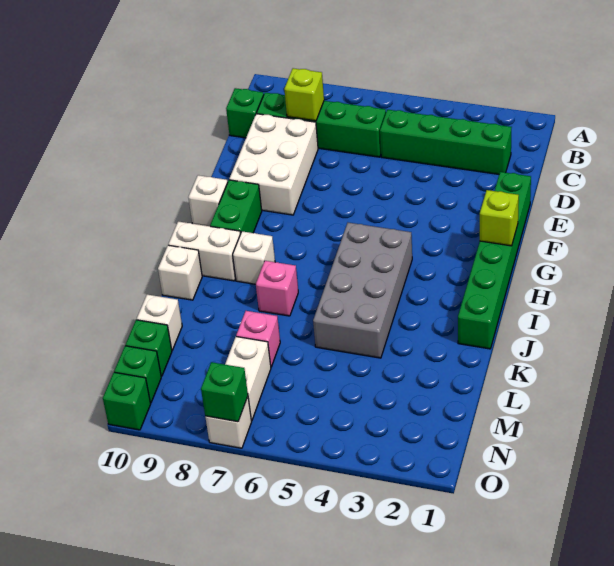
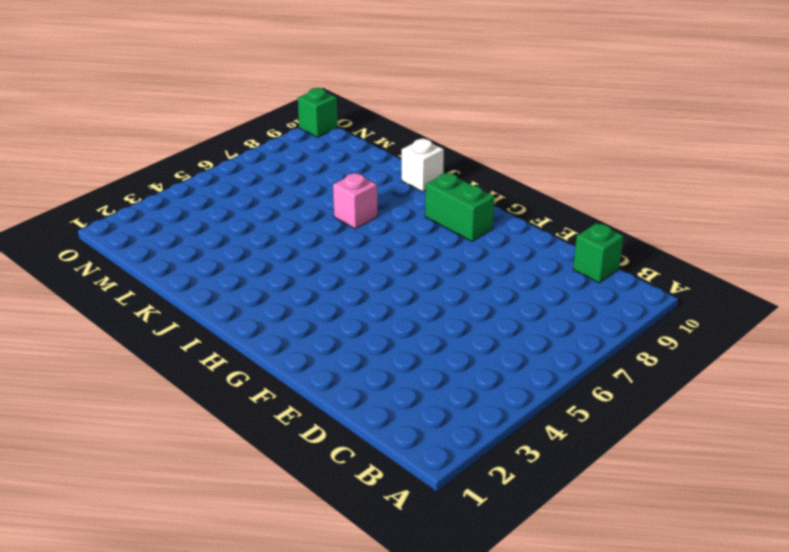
none -> green brick C2:C5 level 1
none -> green brick C6:C9 level 1
none -> white brick D8:F9 level 1

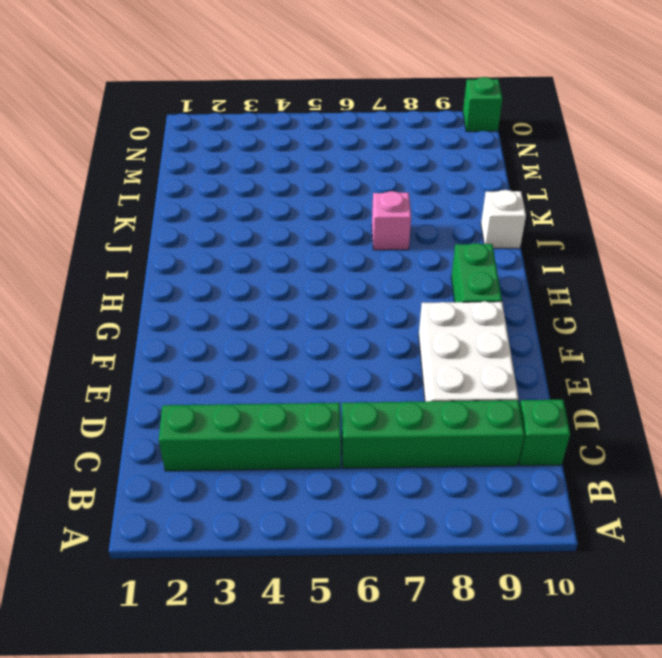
none -> green brick E1:J1 level 1
none -> white brick G10 level 1
none -> grey brick H4:K5 level 1

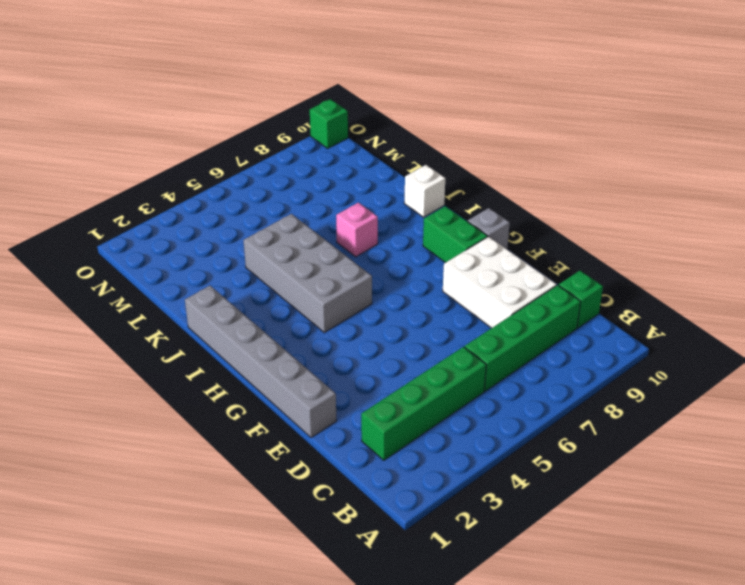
grey brick E1:J1 level 1 -> green brick E1:J1 level 1
grey brick G10 level 1 -> white brick G10 level 1
none -> white brick I8 level 1
none -> white brick I9:I10 level 1
none -> pink brick L7 level 1

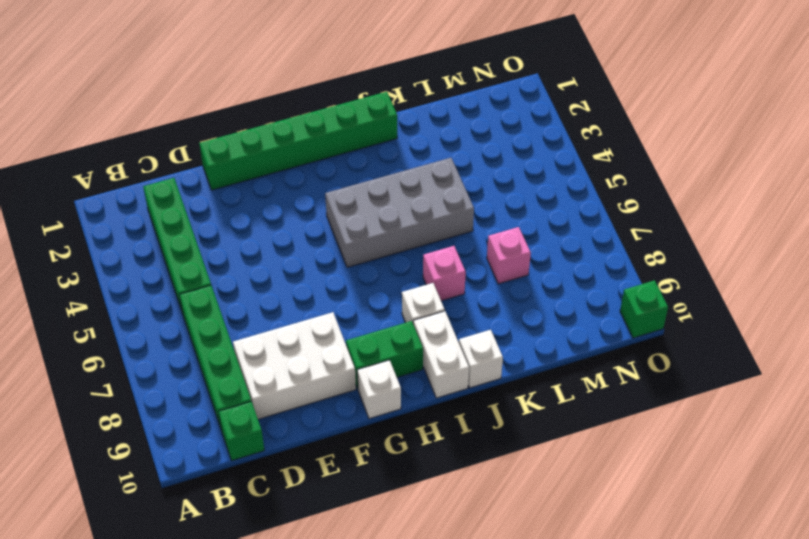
none -> white brick L10 level 1
none -> white brick M7:N7 level 1
none -> green brick M10 level 1

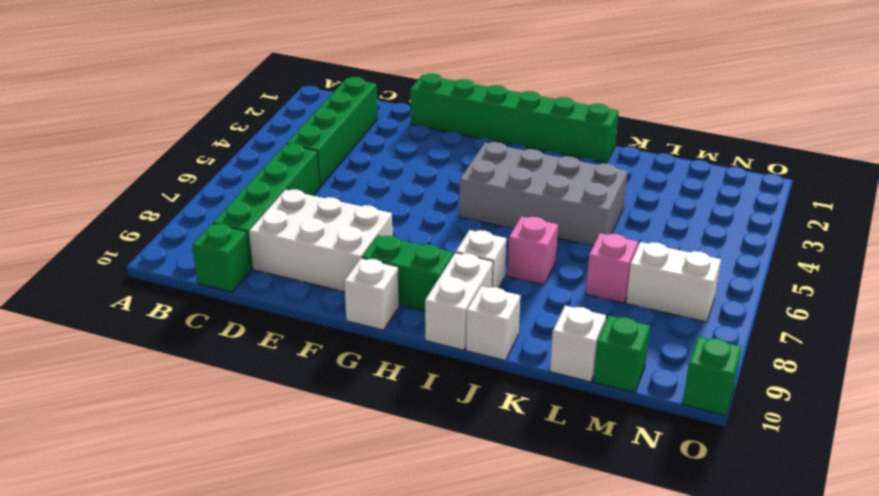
none -> green brick N10 level 1
none -> white brick O7 level 1
none -> lime brick C8 level 2

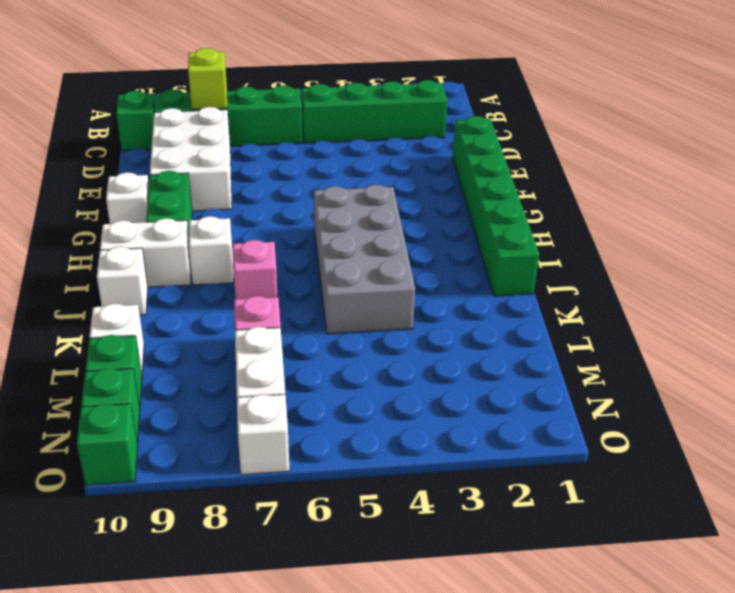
none -> lime brick G1 level 2
none -> green brick O7 level 2

